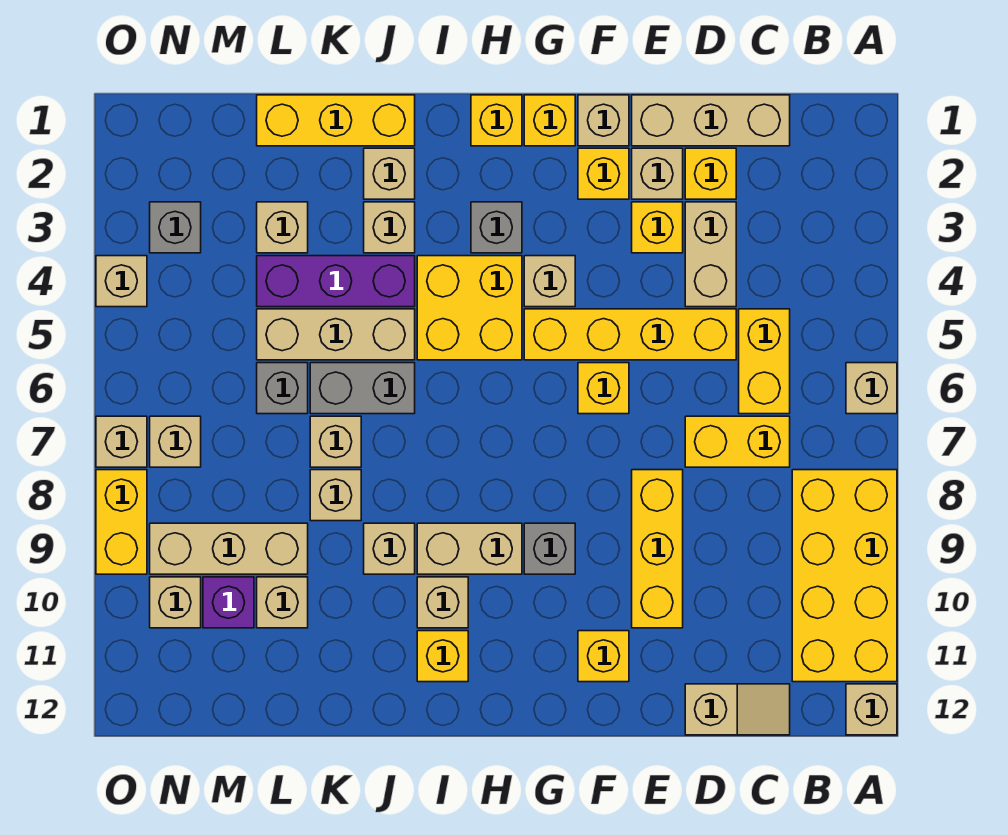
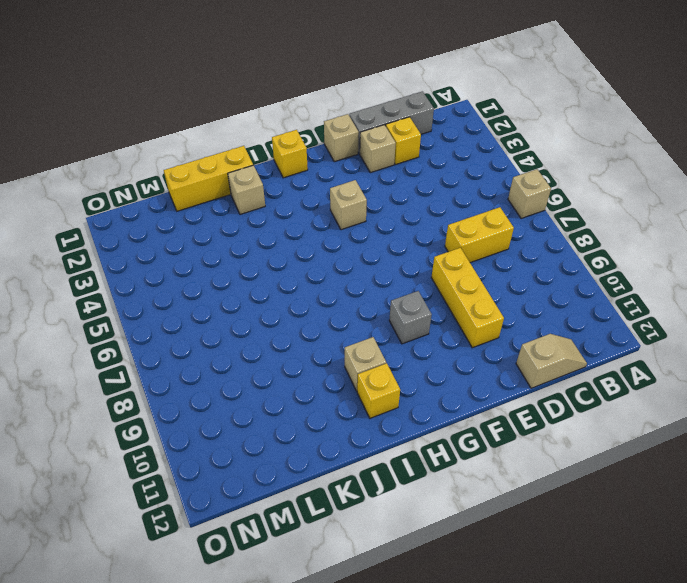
grey brick C1:E1 level 1 -> tan brick C1:E1 level 1
none -> yellow brick A8:B11 level 1
none -> tan brick A12 level 1
none -> yellow brick C5:C6 level 1
none -> tan brick D3:D4 level 1

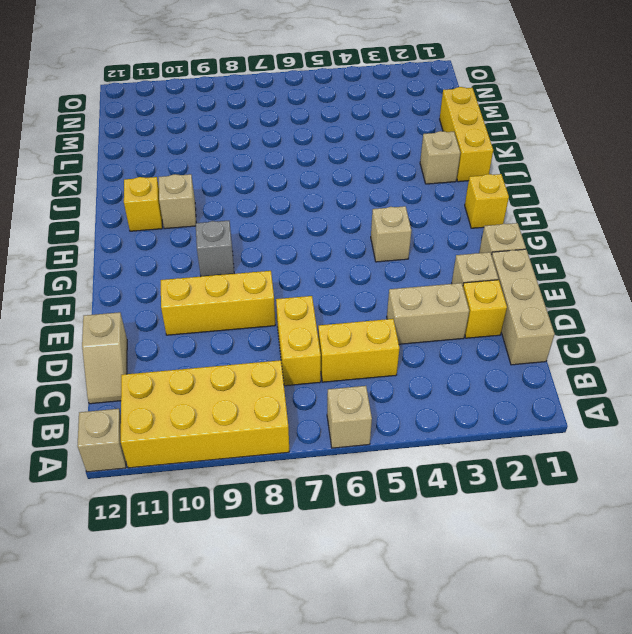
none -> yellow brick D5:G5 level 1
none -> yellow brick E3 level 1
none -> yellow brick F2 level 1
none -> yellow brick F6 level 1

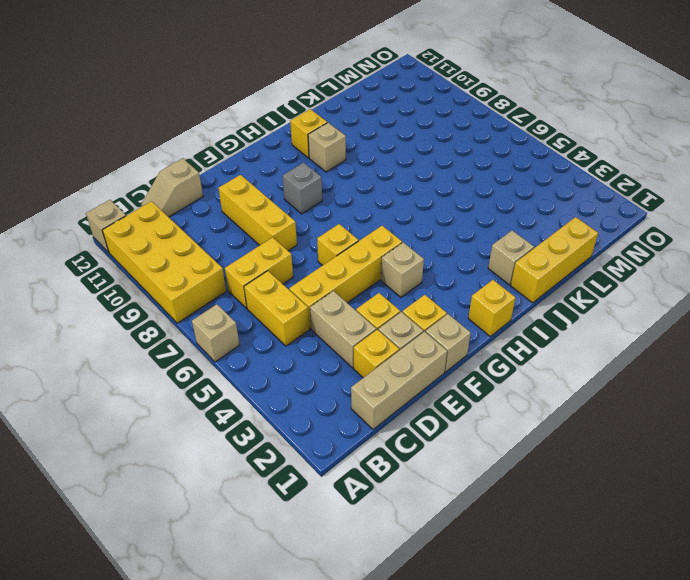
none -> yellow brick F11 level 1
none -> yellow brick G1 level 1
none -> grey brick H3 level 1
none -> yellow brick H4:I5 level 1

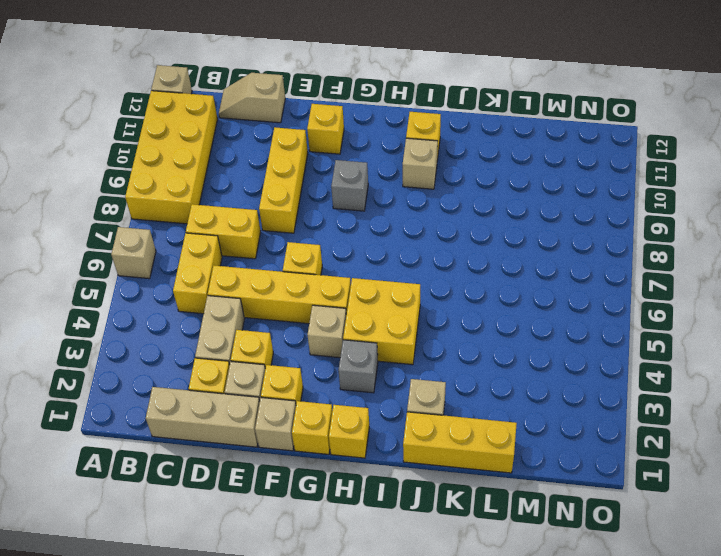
none -> tan brick H9:I9 level 1
none -> tan brick J3 level 1
none -> purple brick J4:L4 level 1
none -> tan brick J5:L5 level 1

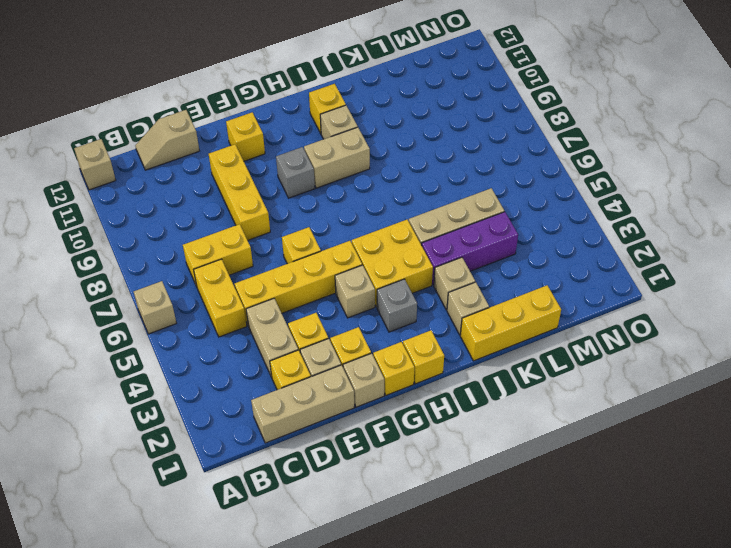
none -> yellow brick A8:B11 level 1
none -> grey brick J6:K6 level 1
none -> tan brick J9 level 1
none -> tan brick K7 level 1

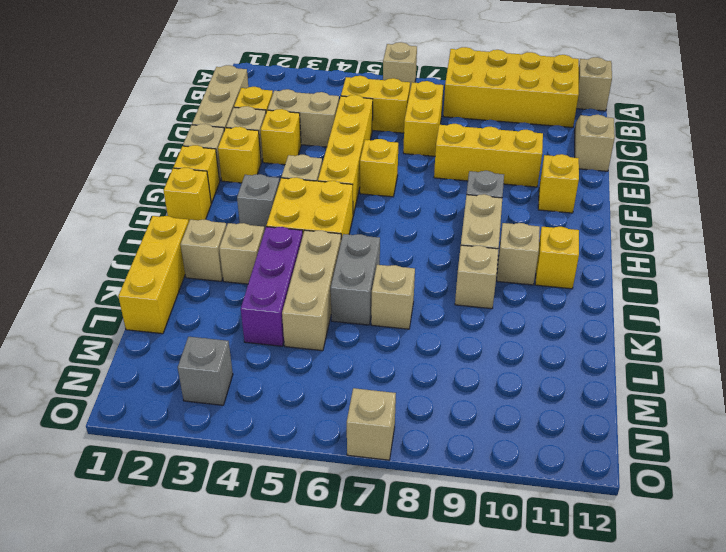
none -> tan brick K8 level 1
none -> tan brick L3 level 1
none -> grey brick L6 level 1
none -> tan brick L9:N9 level 1

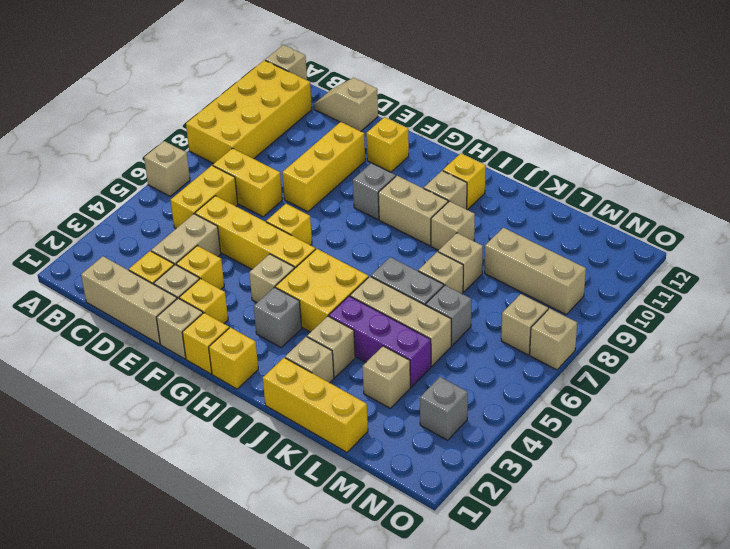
none -> tan brick L10 level 1
none -> purple brick M10 level 1
none -> tan brick N10 level 1
none -> tan brick O4 level 1

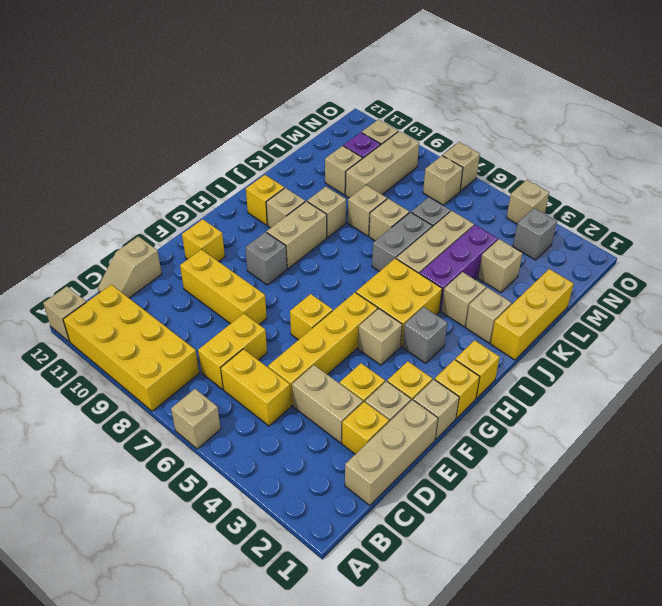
none -> yellow brick O8:O9 level 1

